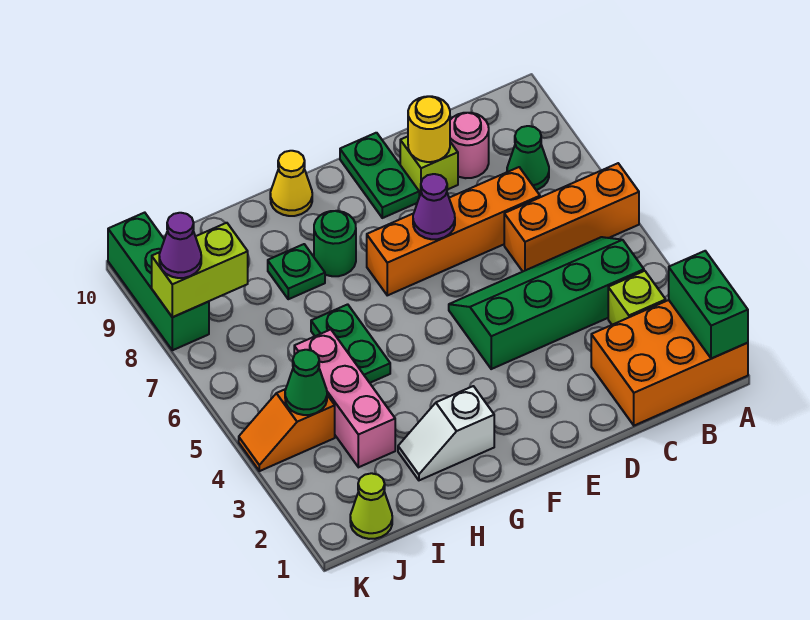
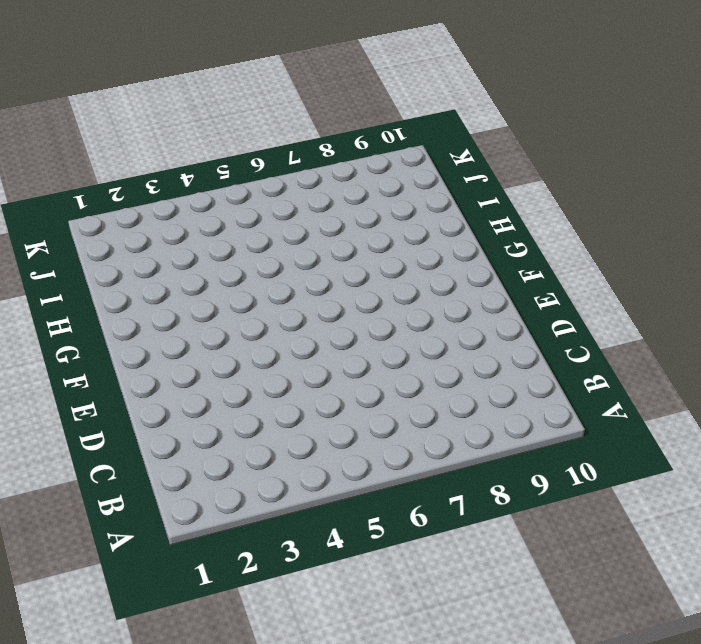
none -> orange brick A1:C2 level 1
none -> orange brick A6:C6 level 1
none -> lime brick B3 level 1

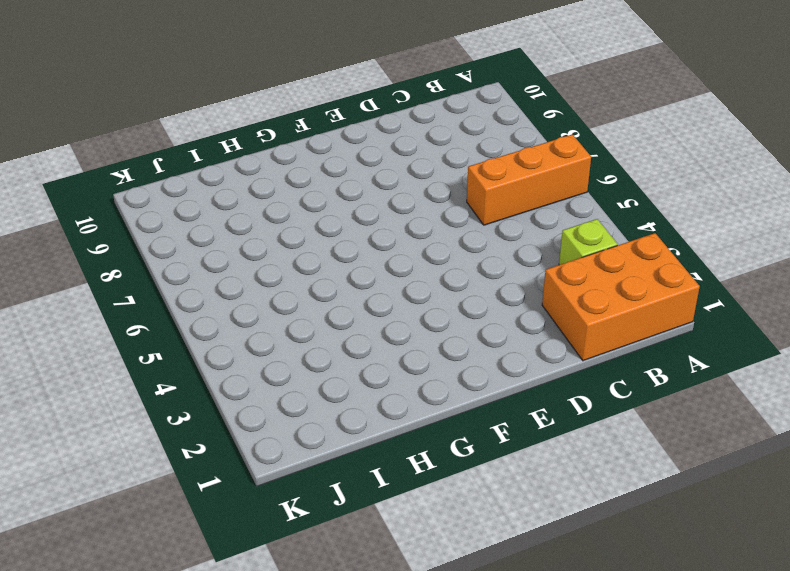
none -> green slope B4:E5 level 1 top 4
none -> green cone B8 level 1
none -> orange brick C7:F7 level 1

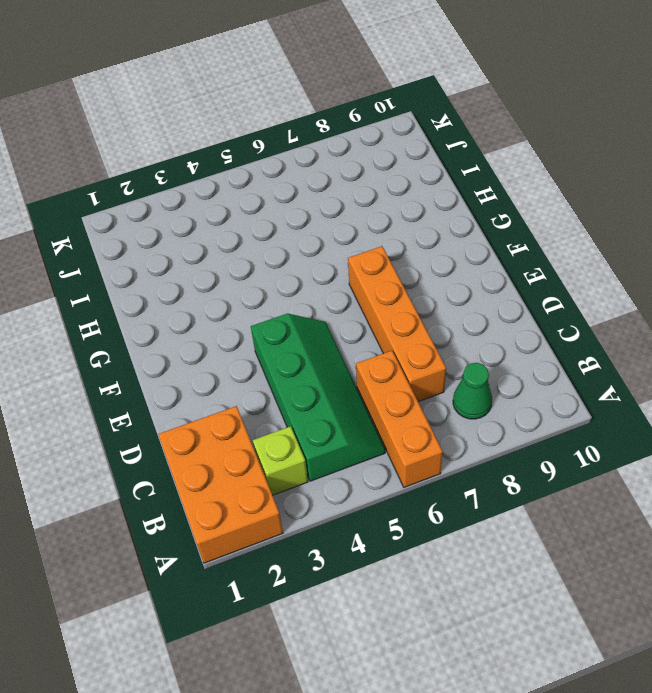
none -> pink round brick C9 level 1
none -> lime brick D9 level 1
none -> green plate E9:E10 level 1

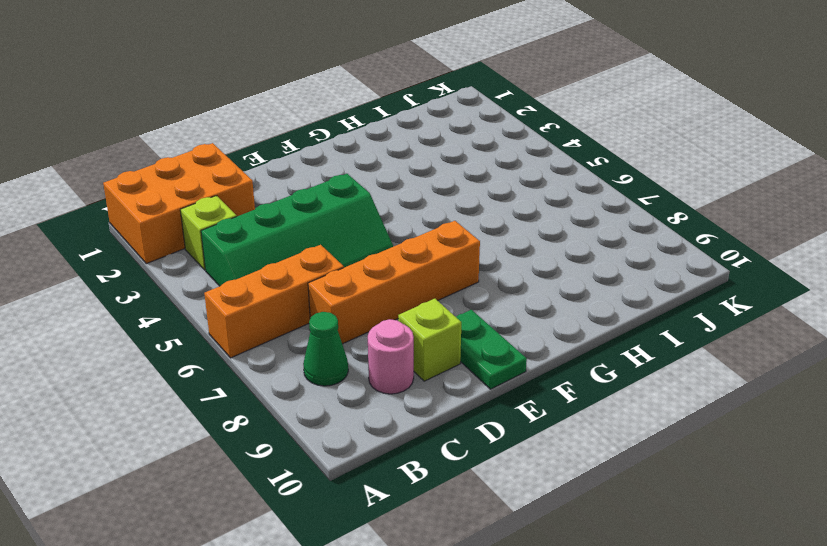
none -> white slope G2:H2 level 1 top G
none -> green round brick G8 level 1
none -> yellow cone G10 level 1

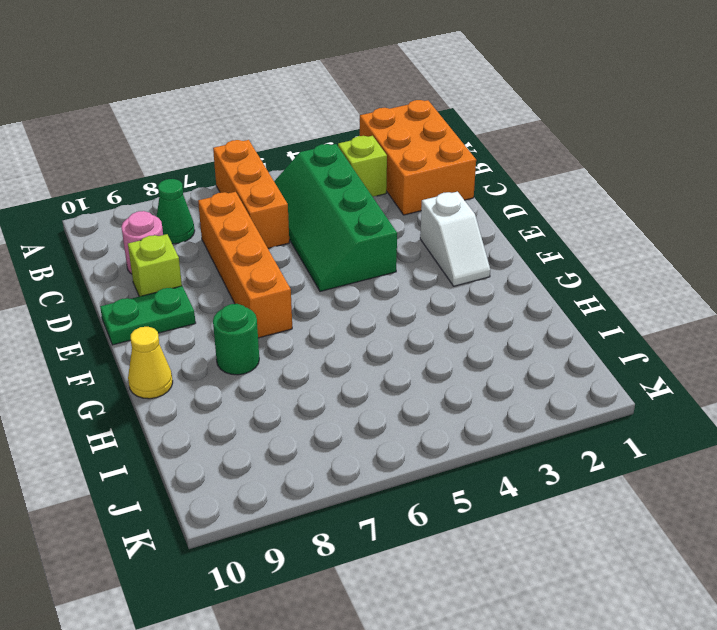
white slope E2:F2 level 1 top E -> white slope G2:H2 level 1 top G
none -> green plate H5:H6 level 1
none -> green plate H8 level 1
none -> pink brick I3:I5 level 1

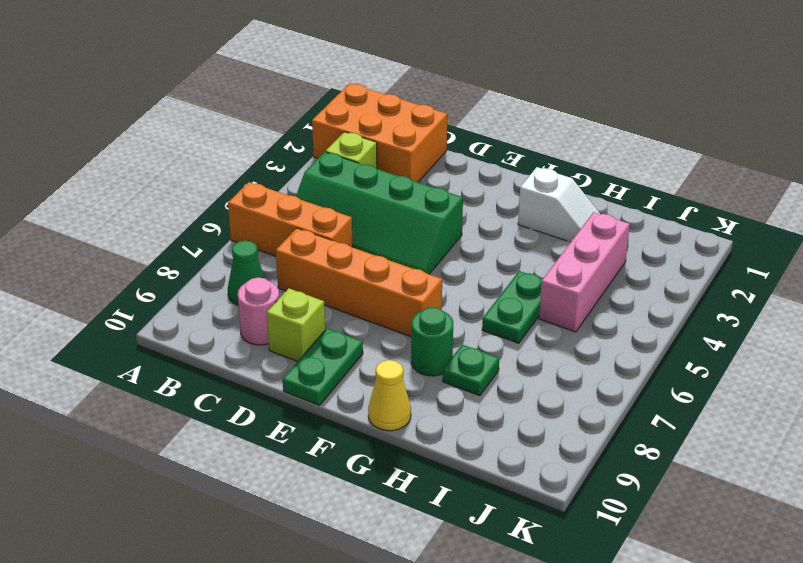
none -> lime cone J1 level 1
none -> orange slope J4:K4 level 1 top J
none -> green brick K8:K10 level 1

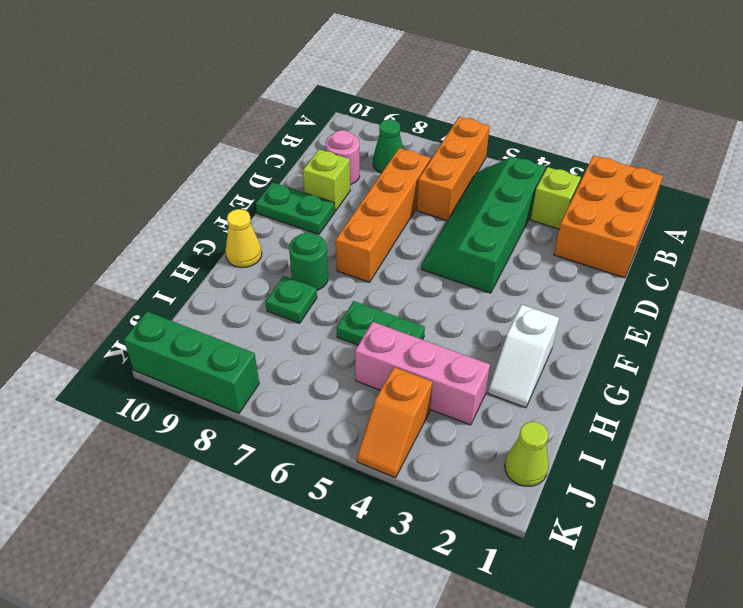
none -> green brick A1:A2 level 2
none -> yellow round brick D9 level 2
none -> purple cone E7 level 2

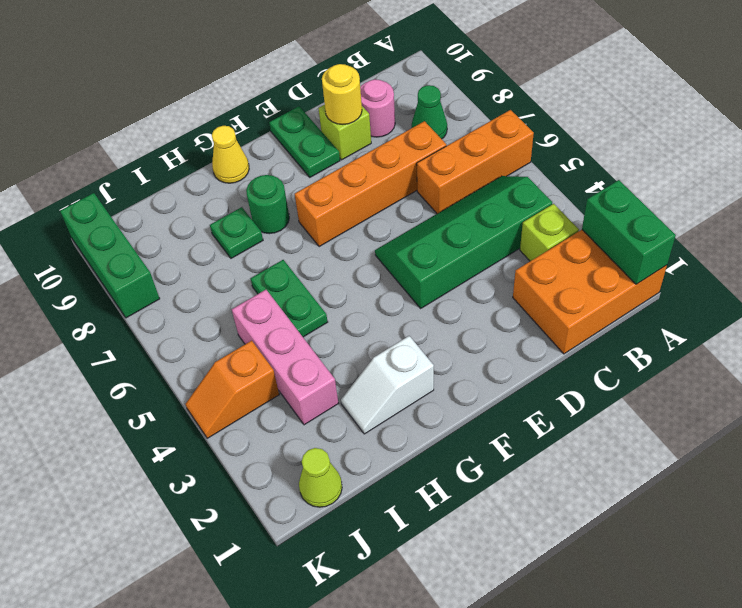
none -> purple cone E7 level 2
none -> green cone J4 level 2
none -> lime brick J8:K8 level 2

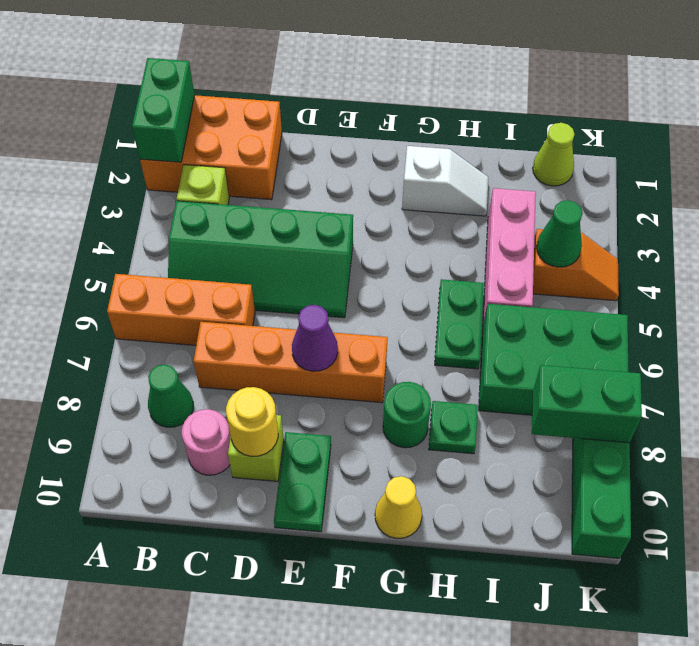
green brick I6:K7 level 1 -> none
green brick J8:K8 level 2 -> lime brick J8:K8 level 2
none -> purple cone K8 level 3

